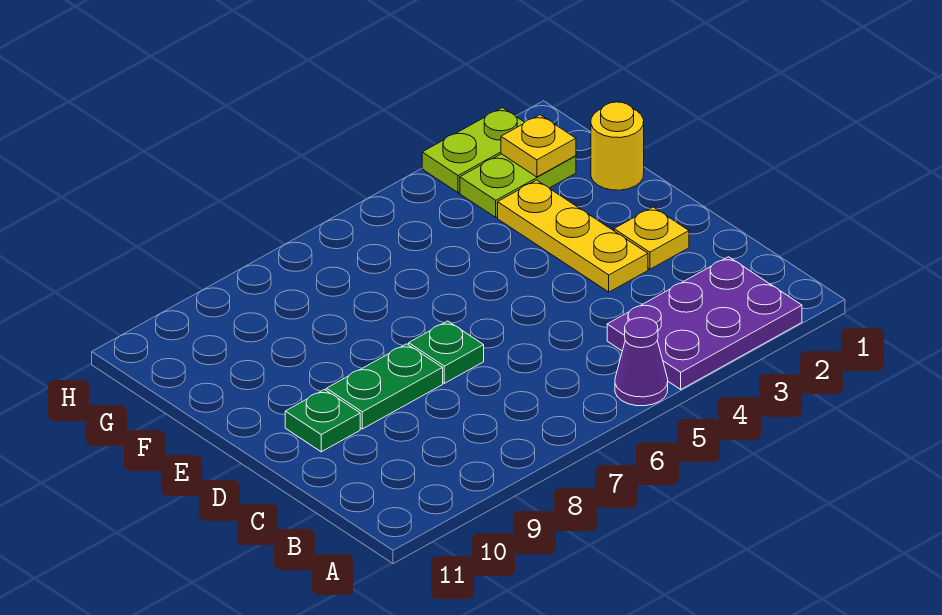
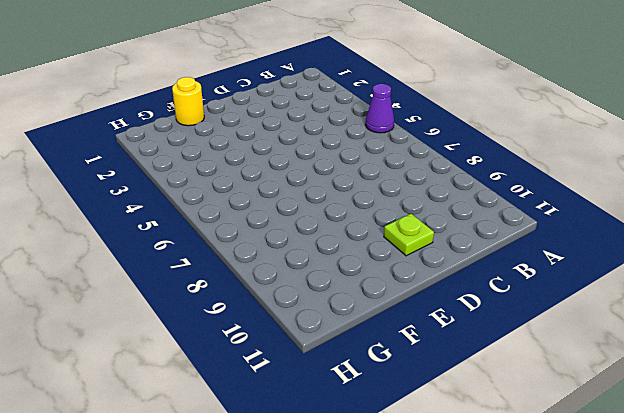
lime plate D10 level 1 -> green plate D10 level 1
none -> purple plate A2:B4 level 1
none -> yellow plate D2 level 1

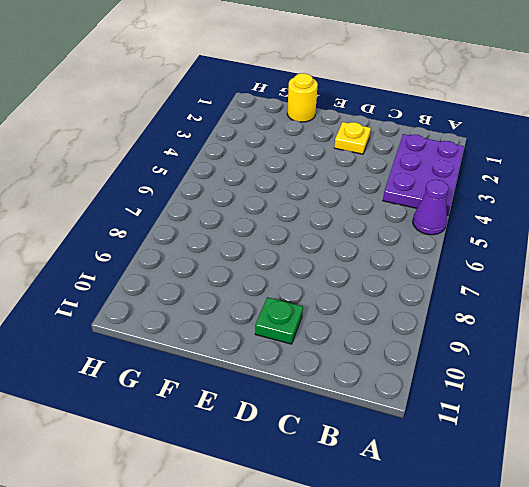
none -> yellow plate D3:F3 level 1
none -> green plate D7 level 1

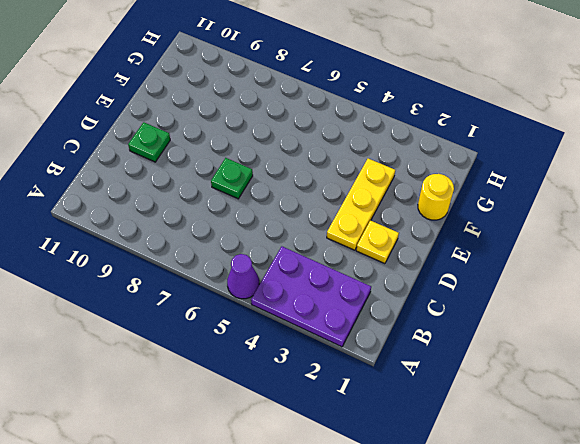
none -> green plate D8:D9 level 1
none -> lime plate G2:G3 level 1

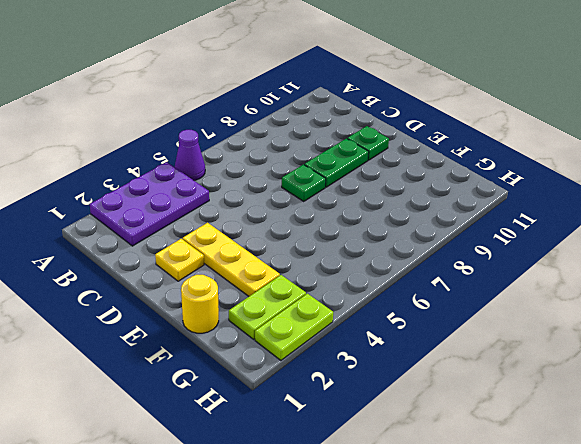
none -> yellow plate G2 level 2

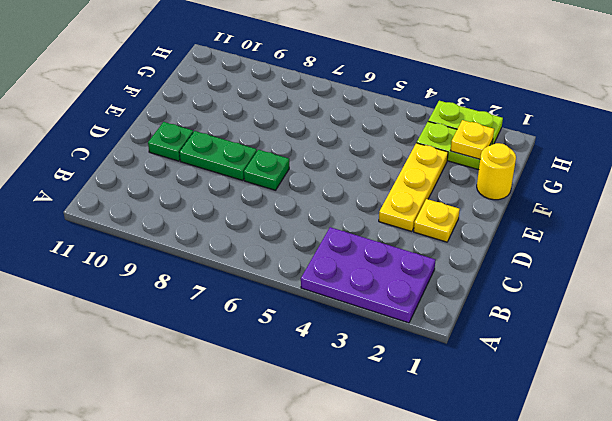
none -> purple cone A5 level 1

